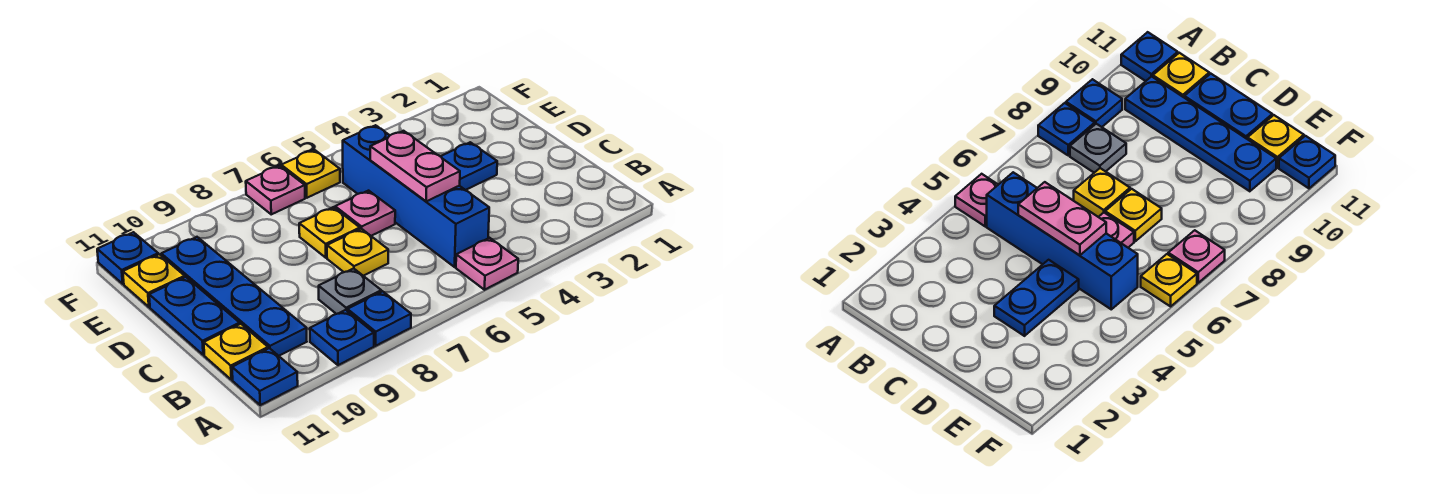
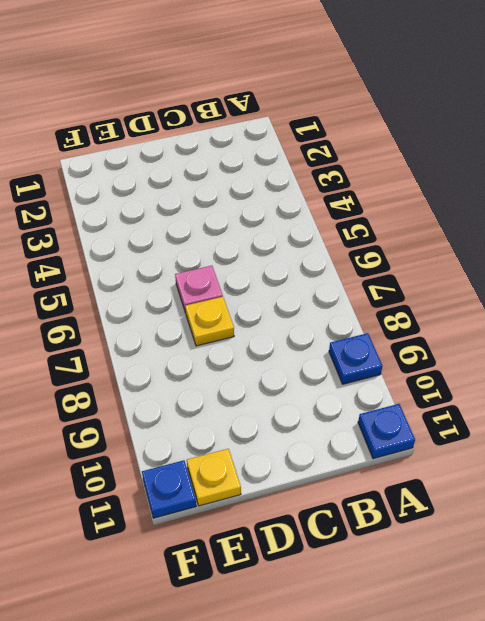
none -> pink plate A5 level 1
none -> blue plate A8 level 1
none -> blue brick B5:E5 level 1

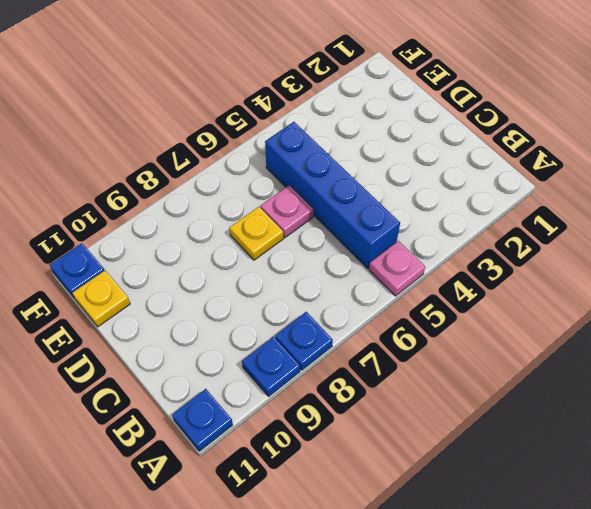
none -> grey plate B8 level 1
none -> blue plate B10:E10 level 1
none -> yellow plate B11 level 1

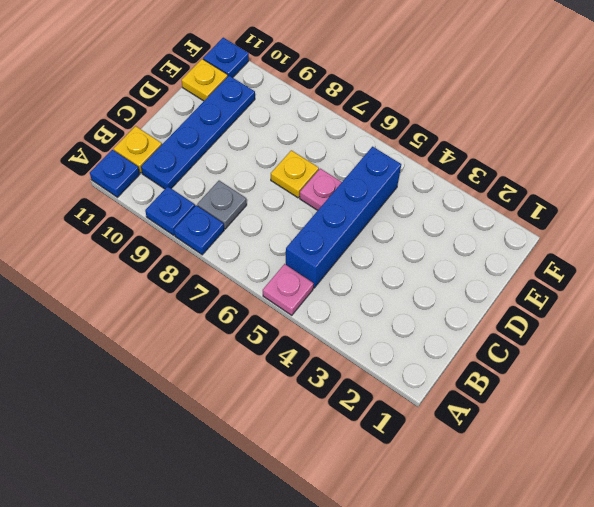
none -> yellow plate C7 level 1
none -> blue plate C11:D11 level 1
none -> blue plate D3:D4 level 1

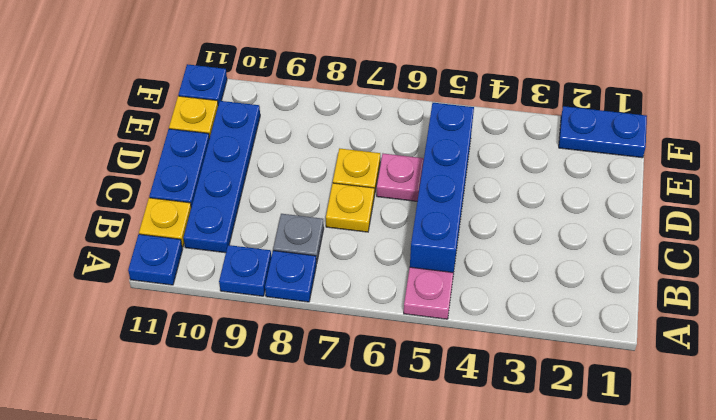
blue plate F1:F2 level 1 -> blue plate D3:D4 level 1
none -> yellow plate F6 level 1
none -> pink plate F7 level 1
none -> pink plate C5:D5 level 2

